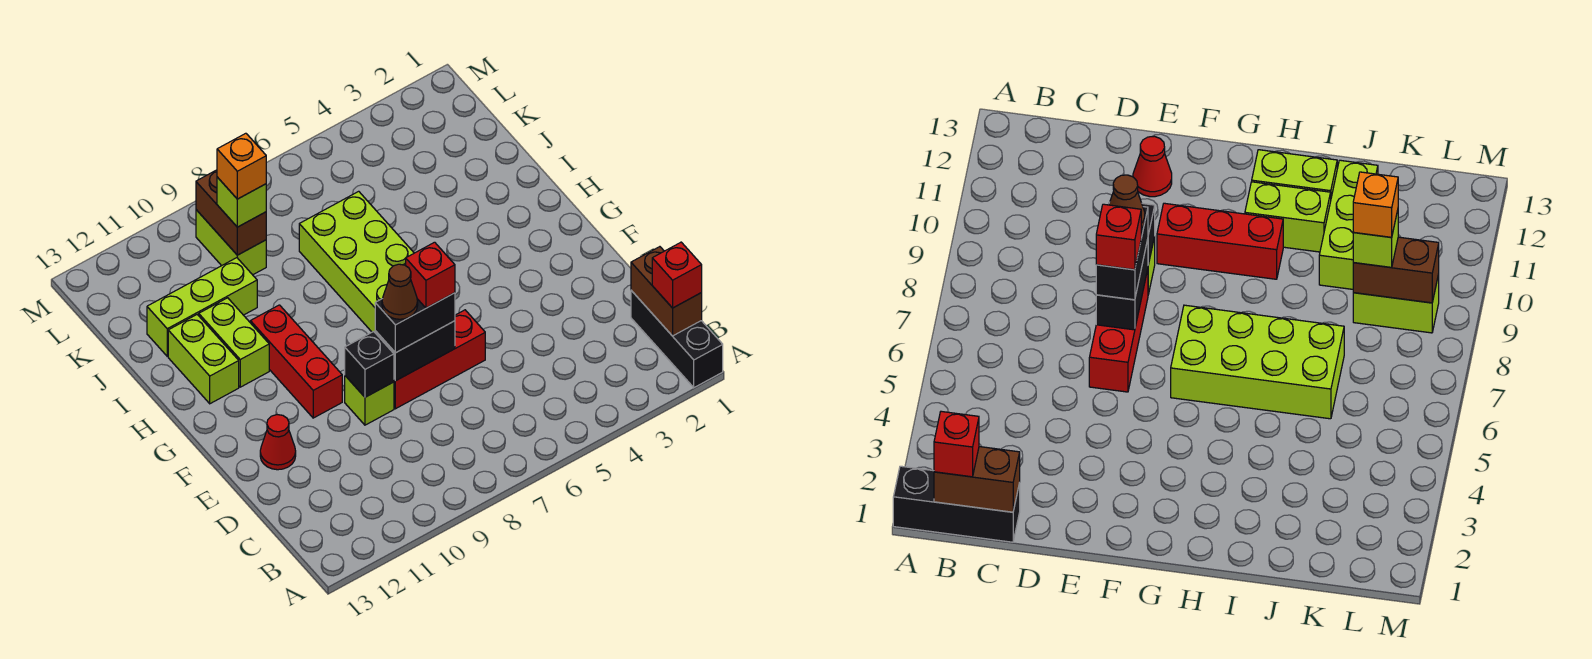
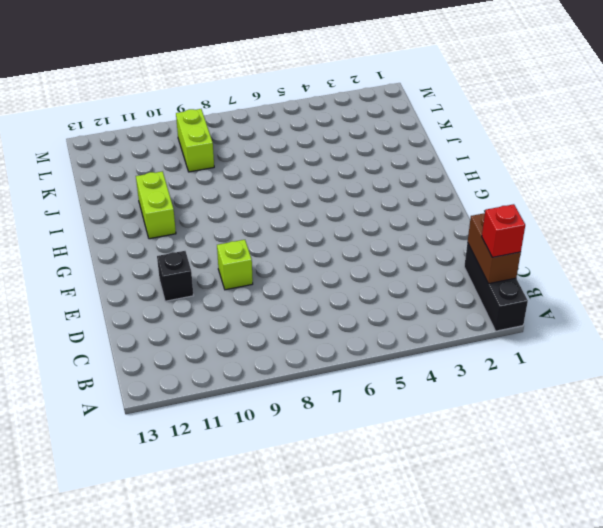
black brick E11 level 1 -> black brick E9 level 2
none -> red brick E6:E8 level 1
none -> red cone E12 level 1
none -> red brick F10:H10 level 1

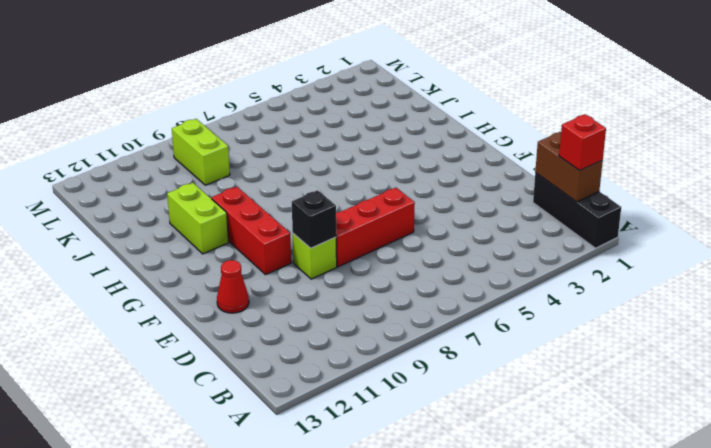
none -> lime brick G6:J7 level 1
none -> lime brick H12:I12 level 1
none -> lime brick J10:J12 level 1

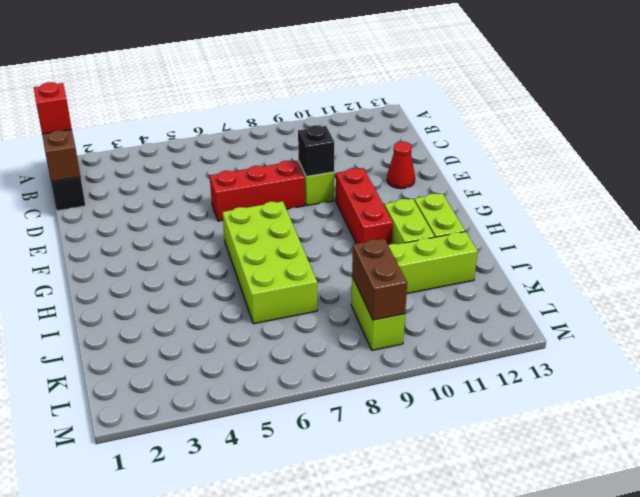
none -> black brick E7:E8 level 2
none -> black brick E7:E8 level 3
none -> lime brick K9 level 3

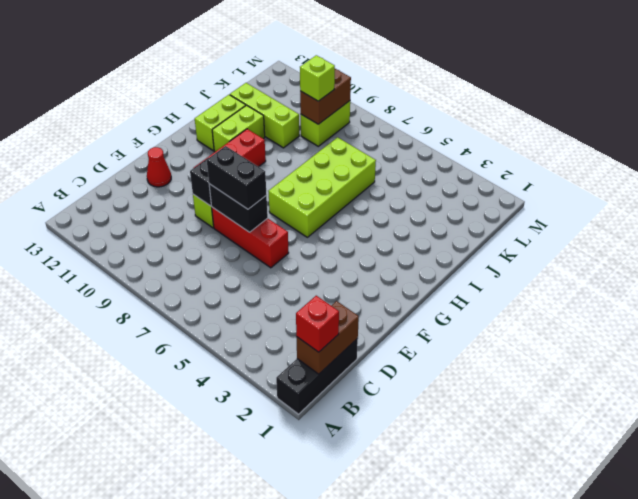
none -> red brick E7 level 4
none -> brown cone E8 level 4
none -> orange brick K9 level 4

